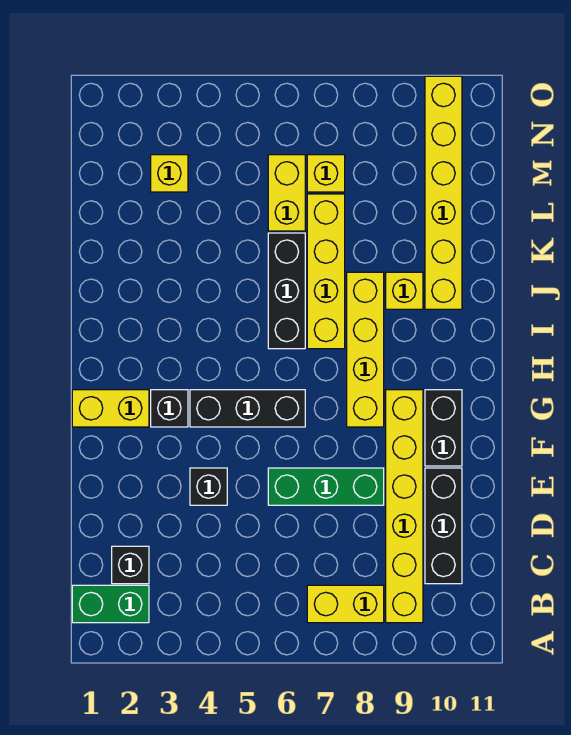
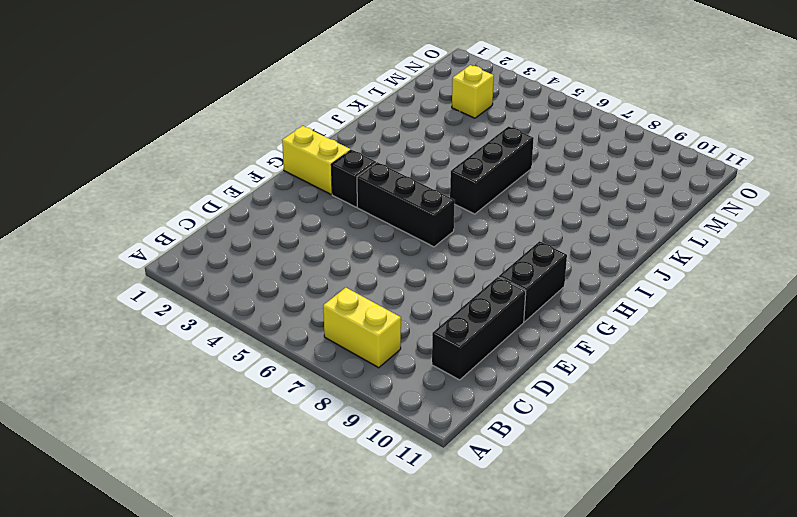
none -> green brick B1:B2 level 1
none -> yellow brick B9:G9 level 1
none -> black brick C2 level 1

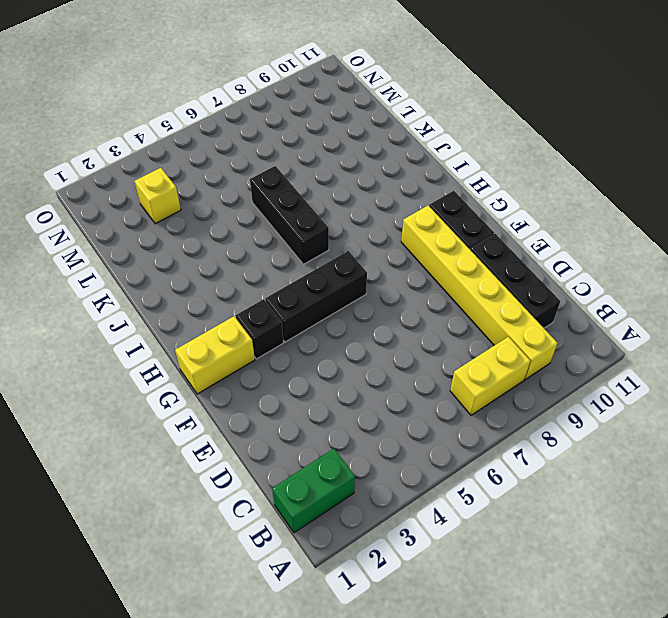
none -> black brick C2 level 1
none -> black brick E4 level 1
none -> green brick E6:E8 level 1

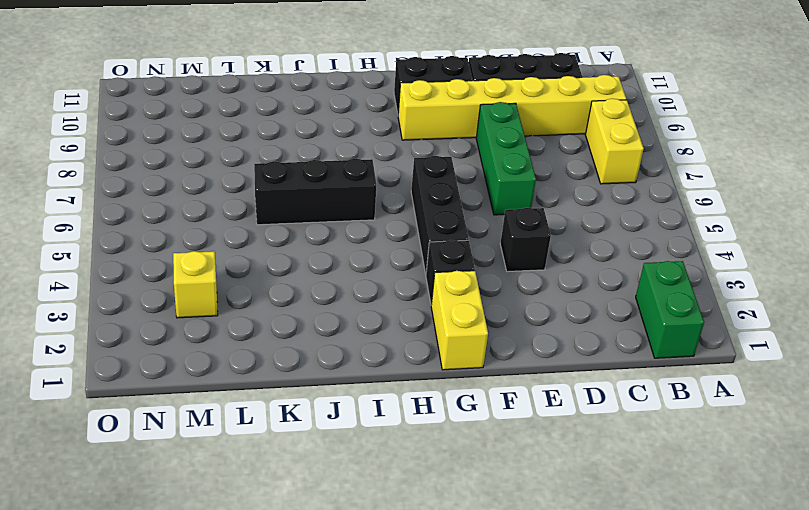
none -> black brick C2 level 1
none -> yellow brick G8:J8 level 1
none -> yellow brick I7:L7 level 1

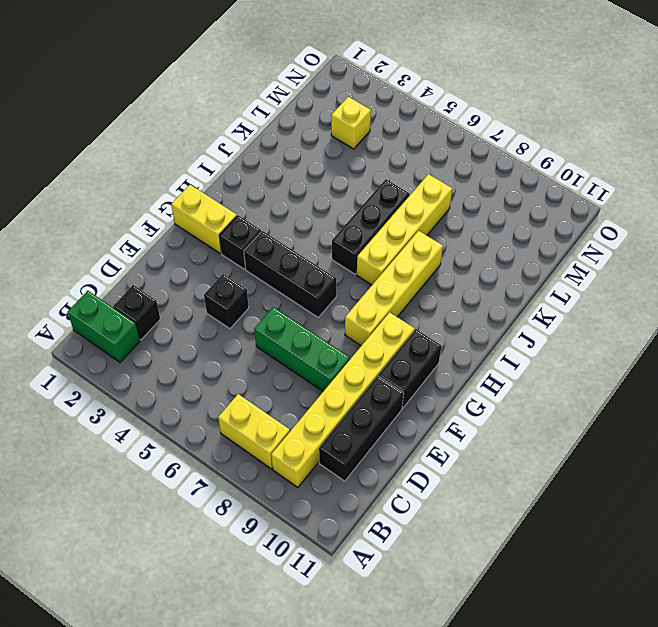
none -> yellow brick J9 level 1
none -> yellow brick J10:O10 level 1
none -> yellow brick L6:M6 level 1

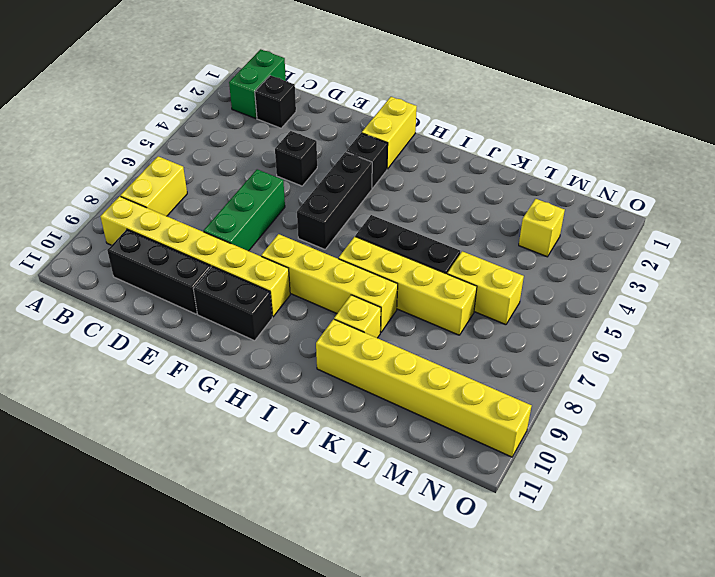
none -> yellow brick M7 level 1

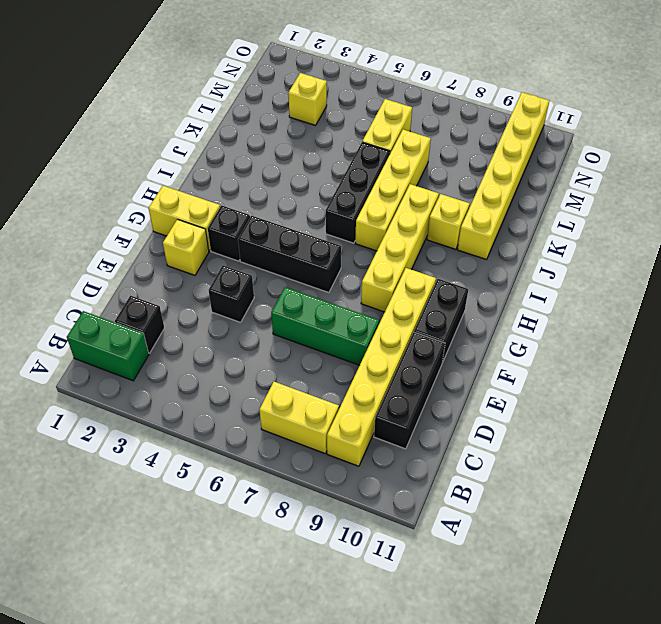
yellow brick F2 level 1 -> yellow brick M7 level 1

